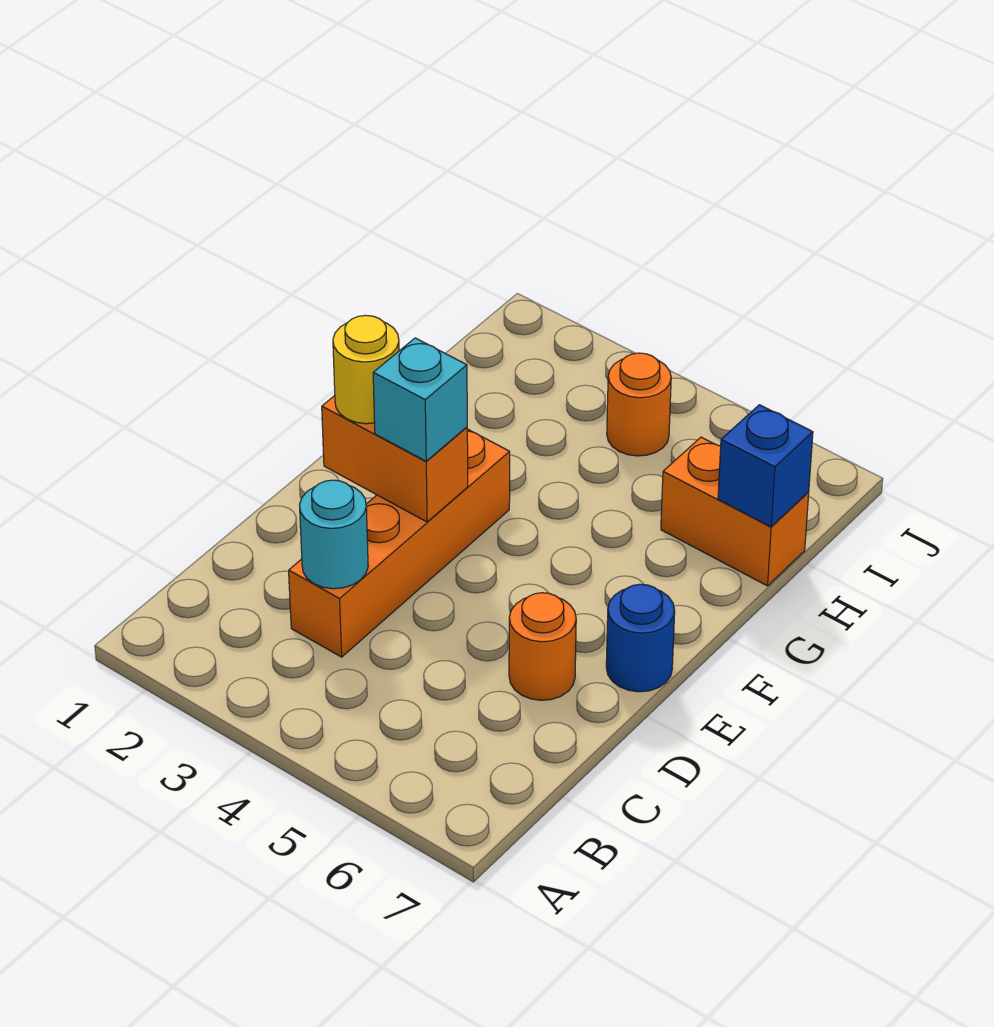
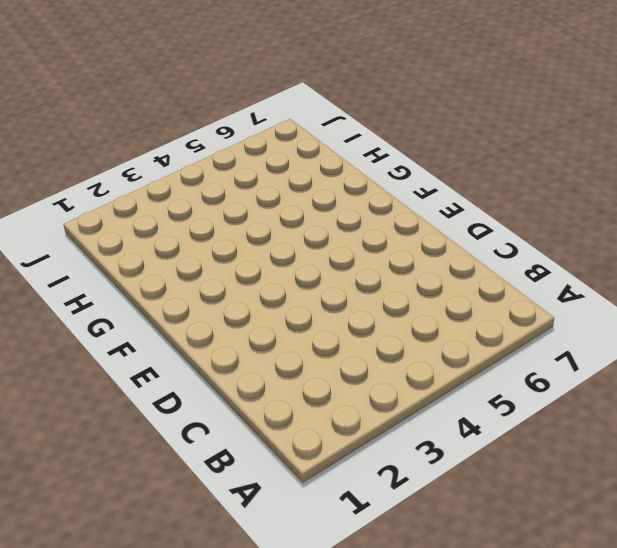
none -> orange brick C3:F3 level 1
none -> orange round brick D6 level 1

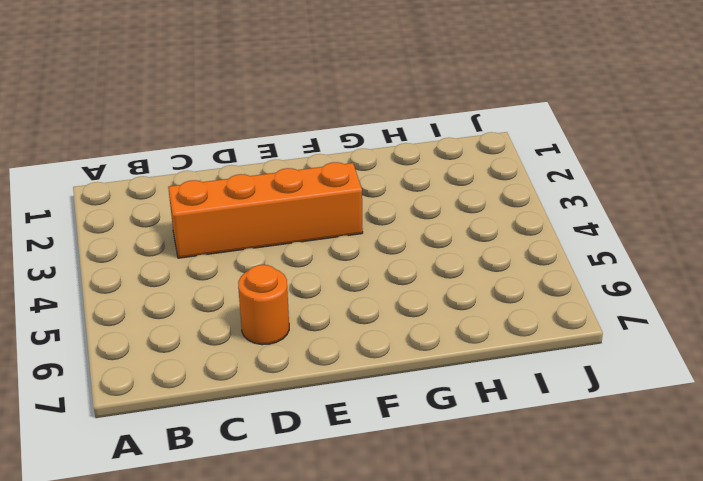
none -> blue round brick E7 level 1
none -> orange brick H6:H7 level 1

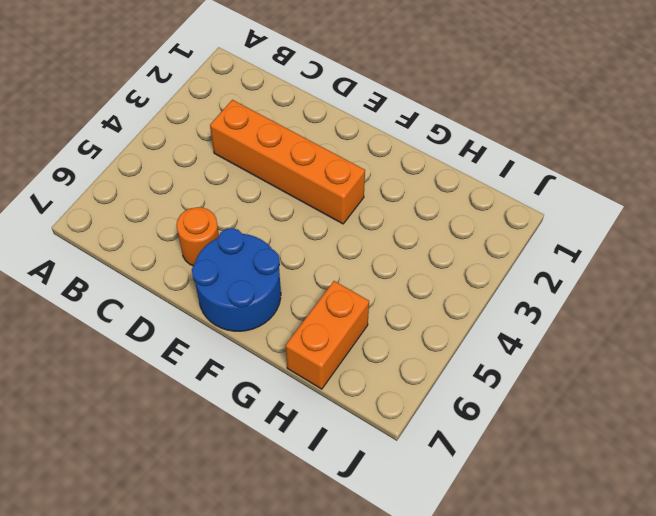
blue round brick E6:F7 level 1 -> blue round brick E7 level 1
none -> orange round brick I4 level 1
none -> cyan round brick C3 level 2

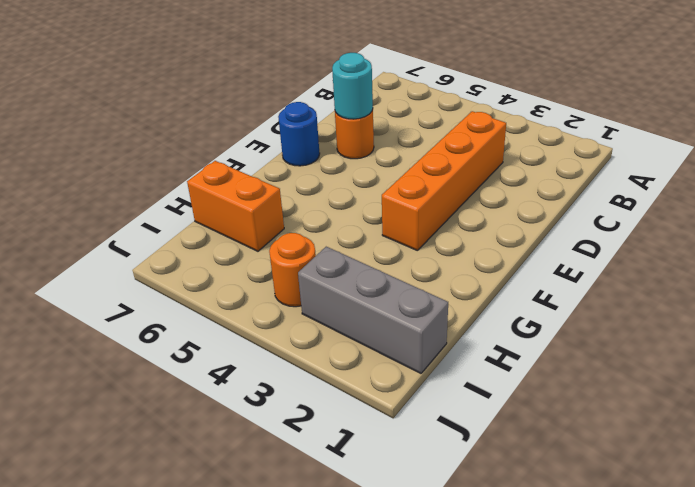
cyan round brick D6 level 2 -> cyan round brick C3 level 2
grey brick I1:I3 level 1 -> none
none -> orange brick E2:E3 level 2
none -> blue brick H7 level 2

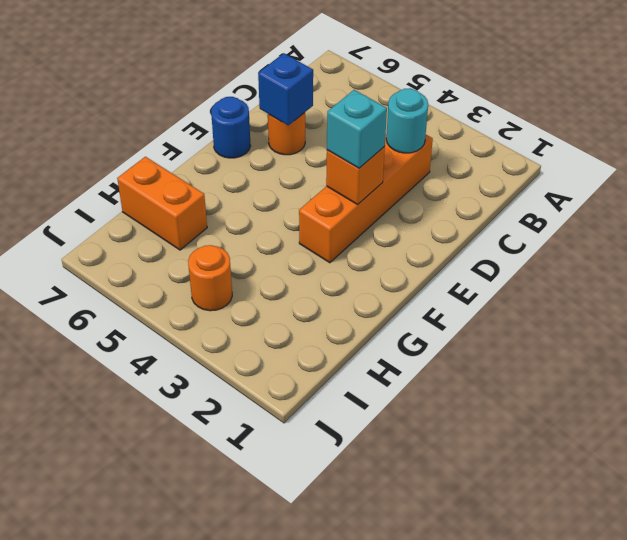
blue brick D6 level 2 -> blue brick H7 level 2
orange brick E3 level 2 -> orange brick E2:E3 level 2
none -> yellow round brick E2 level 3

